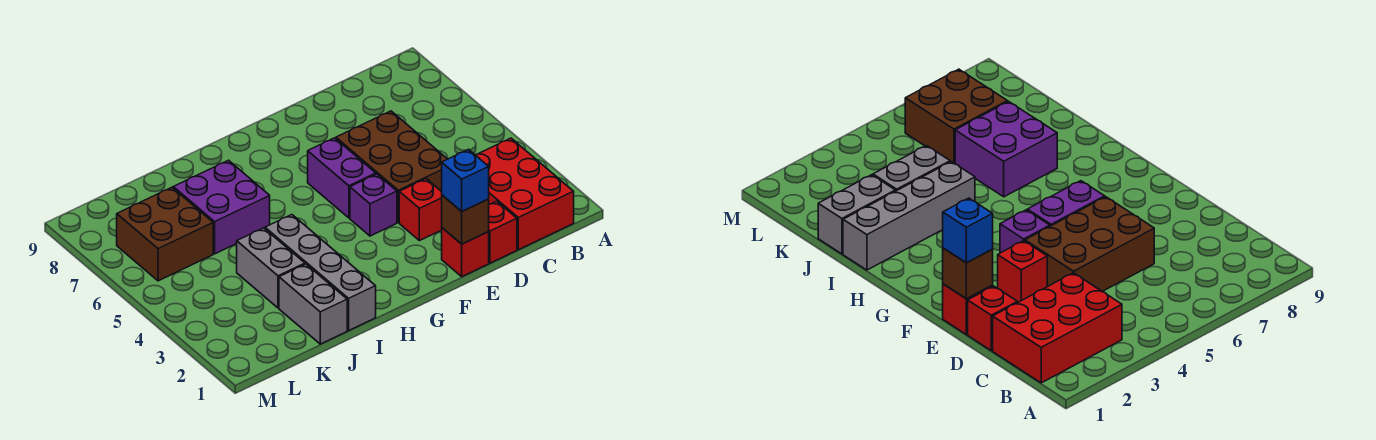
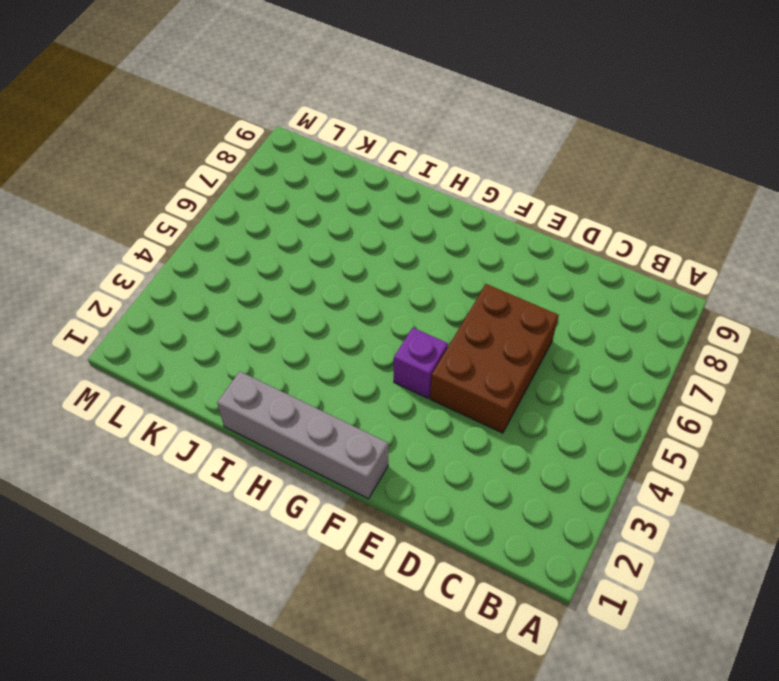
grey brick F1:I1 level 1 -> grey brick I1:I4 level 1
none -> red brick B1:C3 level 1
none -> red brick D1 level 1
none -> red brick E1 level 1

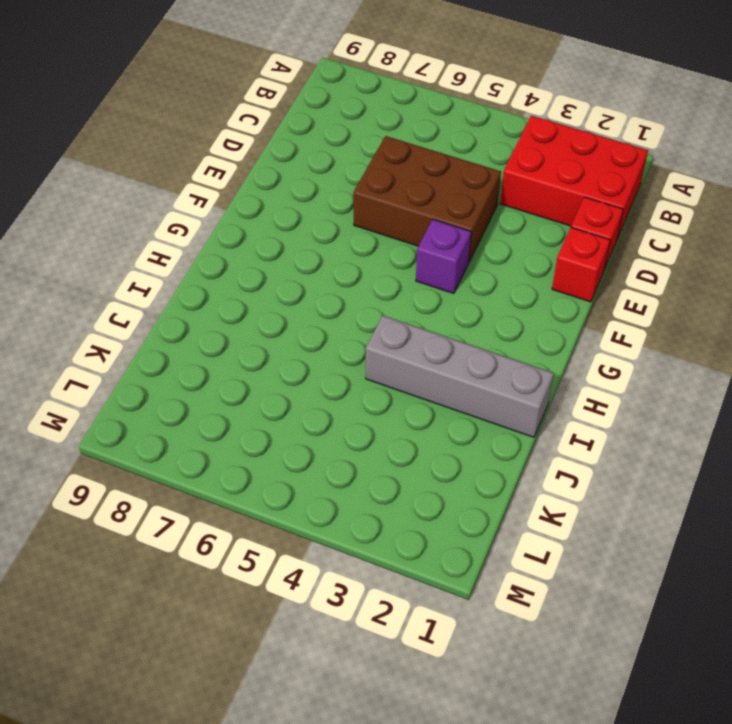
none -> red brick E3 level 1
none -> purple brick F5:F6 level 1
none -> purple brick I6:J7 level 1

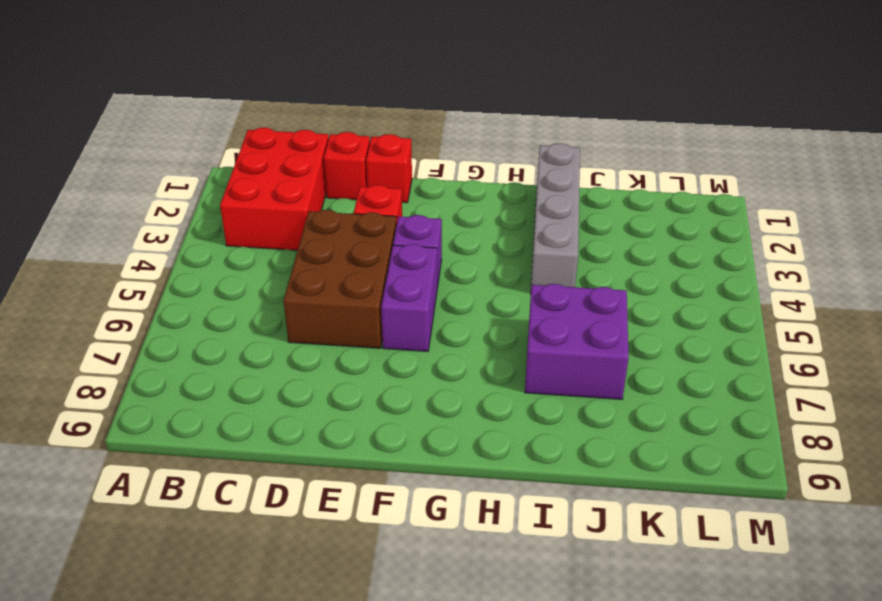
none -> grey brick J1:J2 level 1
none -> grey brick J3:J4 level 1
none -> brown brick K6:L7 level 1

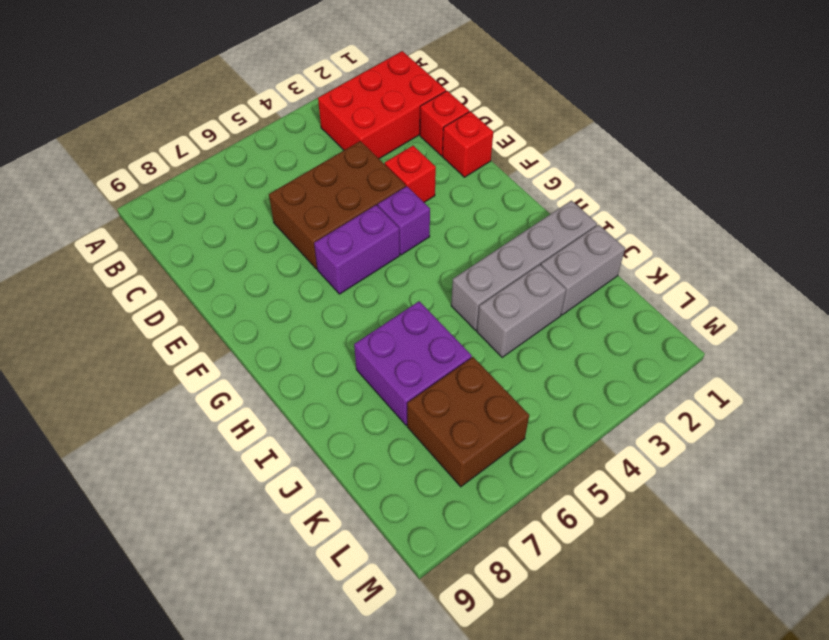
none -> brown brick E1 level 2
none -> blue brick E1 level 3

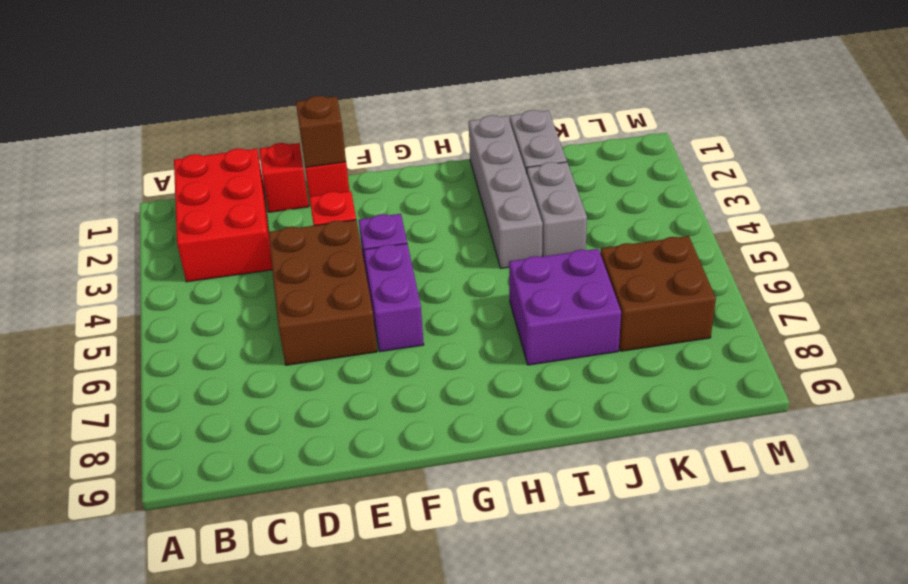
none -> blue brick E1 level 3

